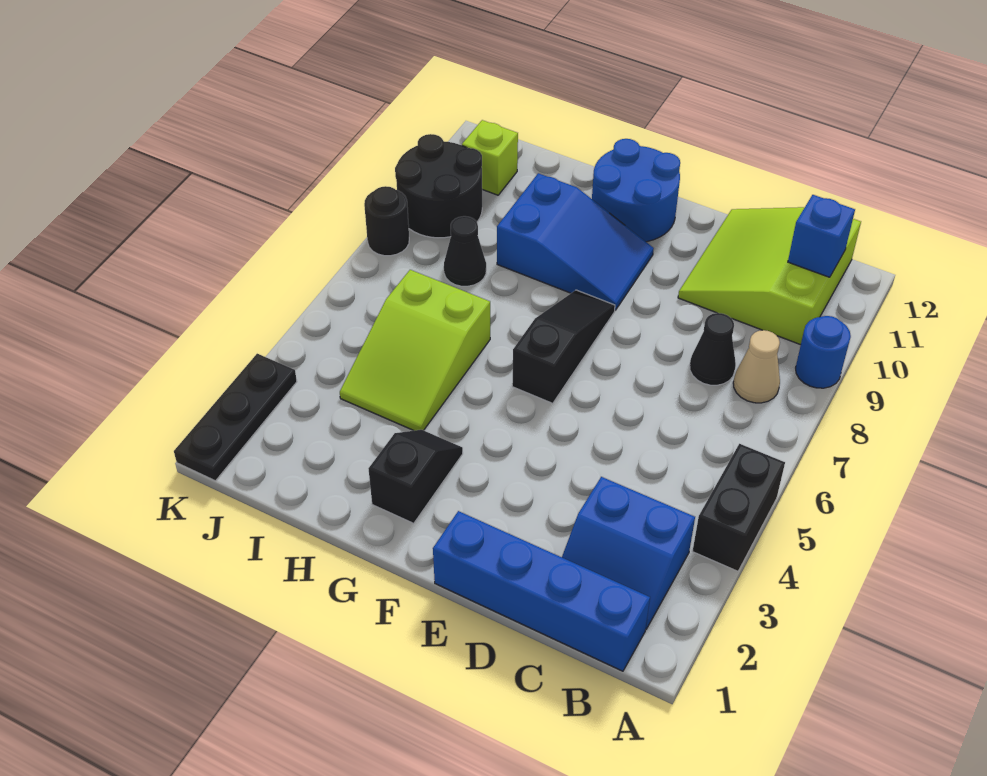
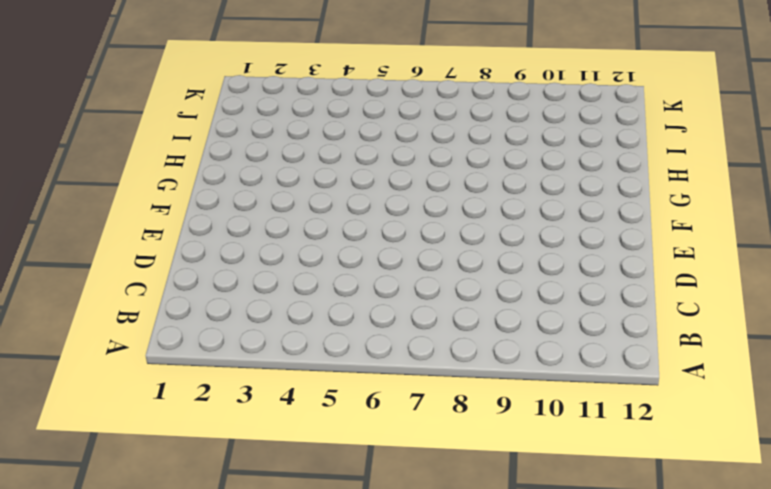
none -> black brick A4:A5 level 1
none -> blue round brick A9 level 1
none -> blue brick B1:E1 level 1

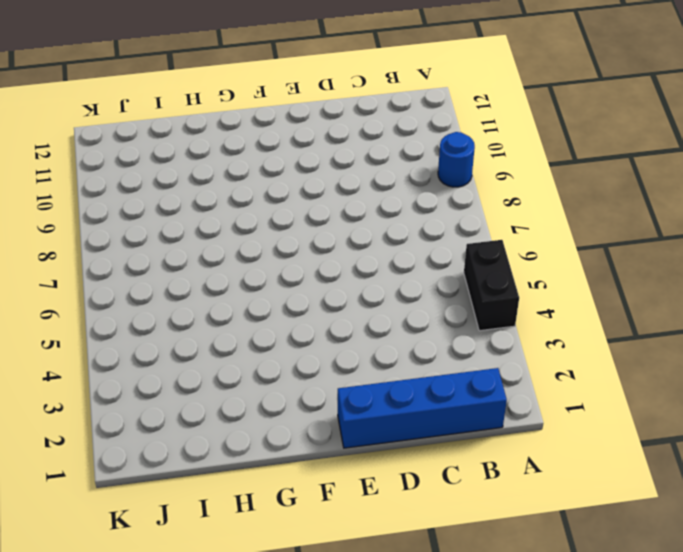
none -> blue slope B2:C3 level 1 top 3
none -> tan cone B8 level 1
none -> lime slope B10:D12 level 1 top B

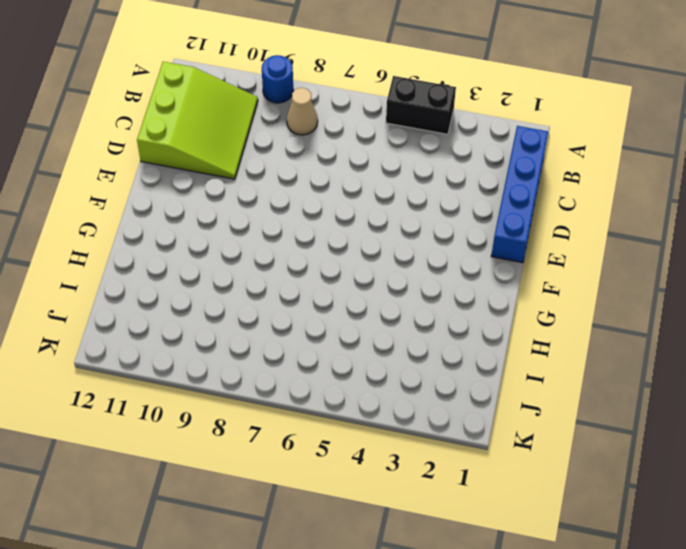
lime slope B10:D12 level 1 top 12 -> lime slope B10:D12 level 1 top B
none -> blue slope B2:C3 level 1 top 3
none -> black cone C8 level 1
none -> black slope F6:F8 level 1 top 6

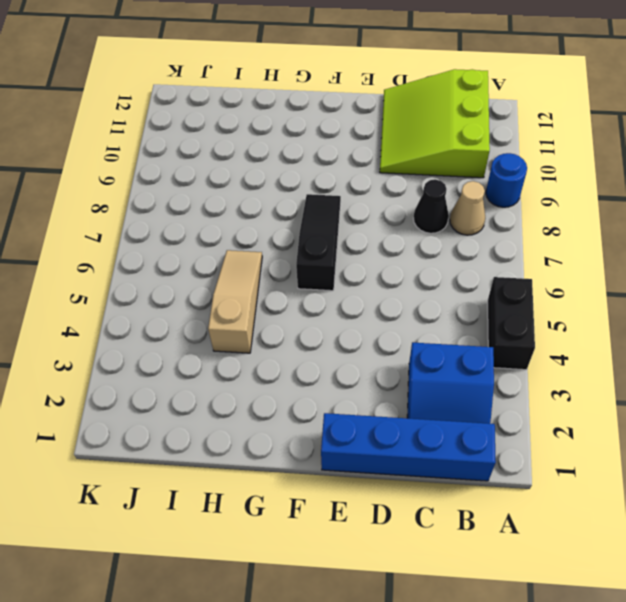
tan slope H4:H6 level 1 top 4 -> lime slope H4:I6 level 1 top 6
none -> blue slope F9:H10 level 1 top H
none -> blue round brick F11:G12 level 1
none -> black slope G2:G3 level 1 top 2

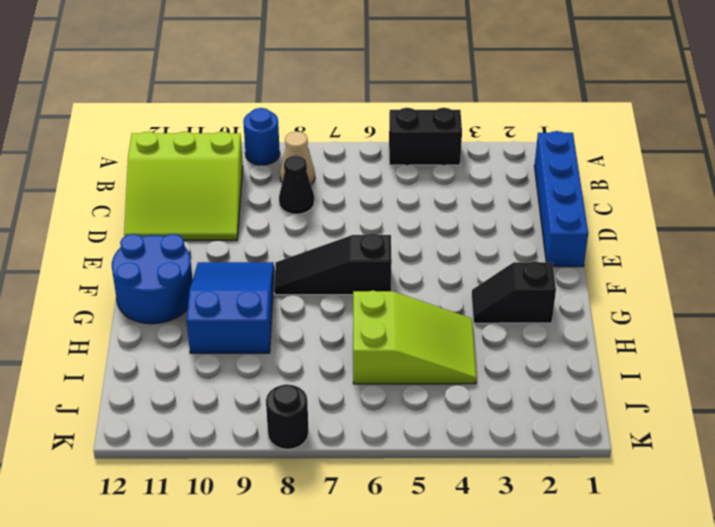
none -> blue slope B2:C3 level 1 top 3
none -> black cone I8 level 1
none -> black round brick J9:K10 level 1

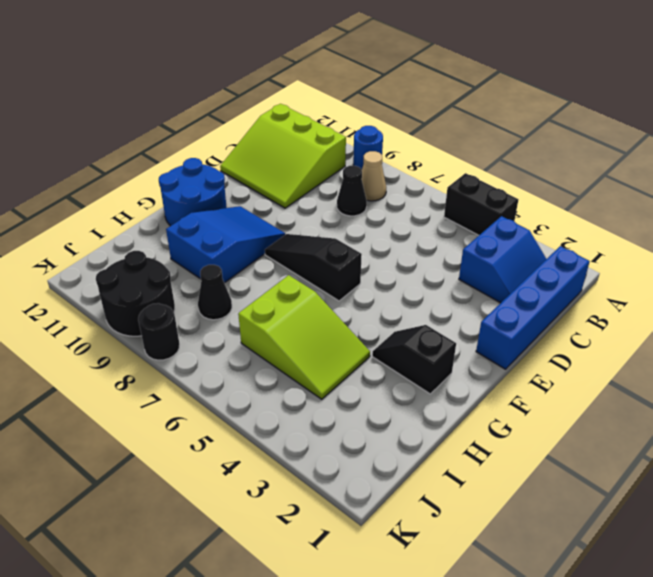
none -> lime brick J11 level 1
none -> black plate K1:K3 level 1
none -> blue brick B11 level 2

